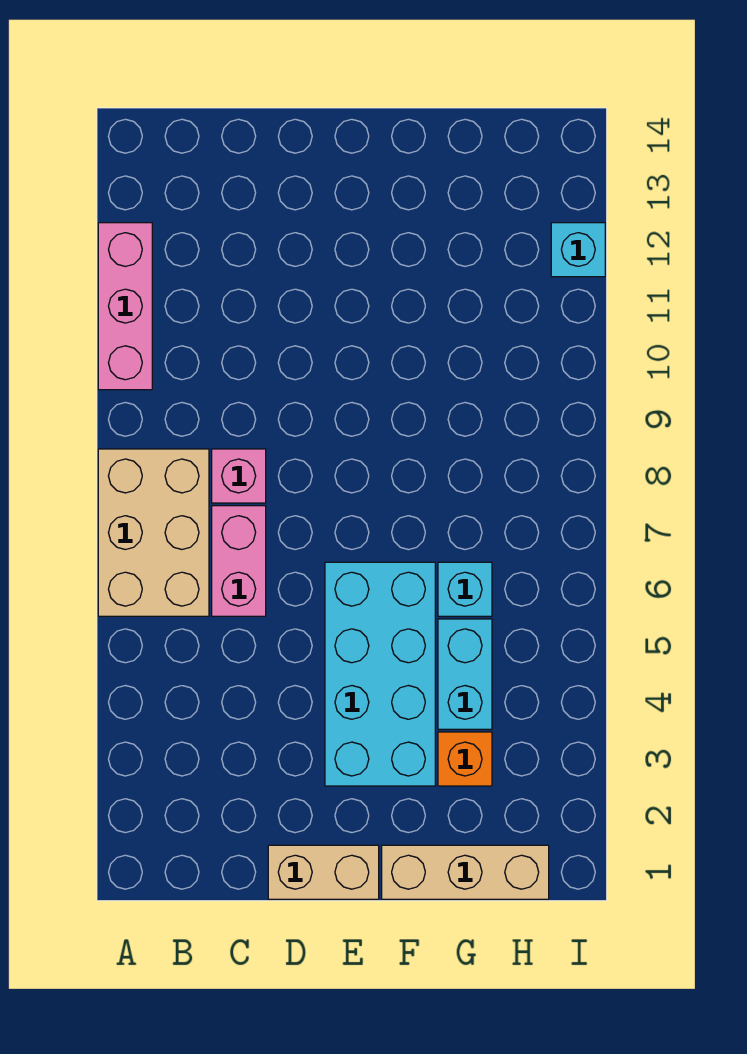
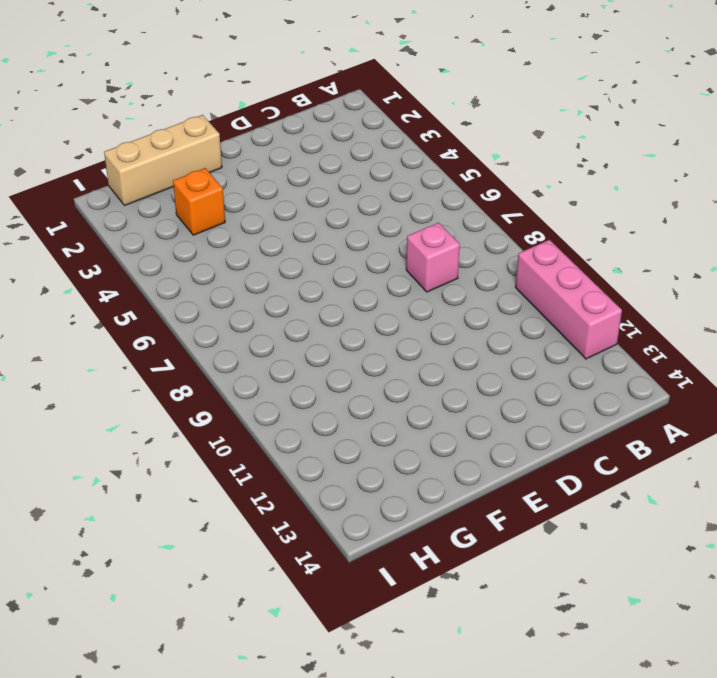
none -> tan brick A6:B8 level 1
none -> pink brick C6:C7 level 1

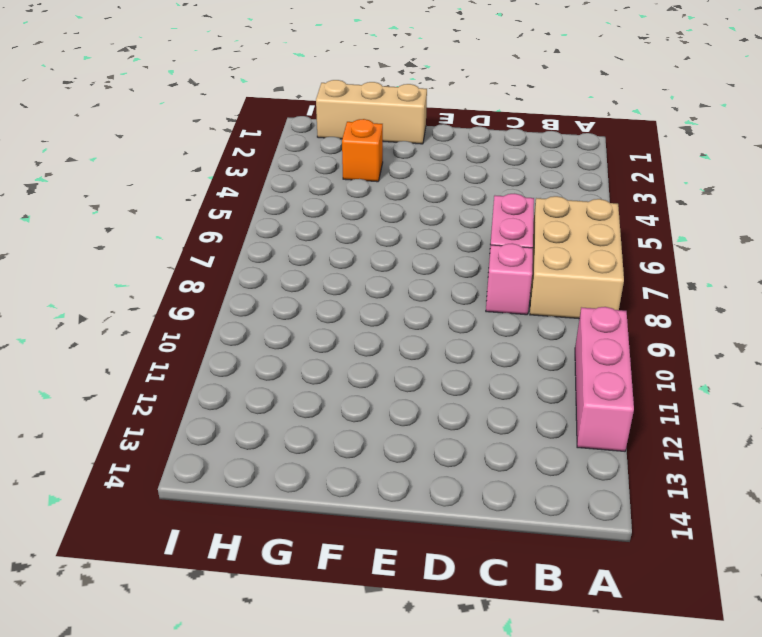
none -> tan brick D1:E1 level 1
none -> cyan brick E3:F6 level 1

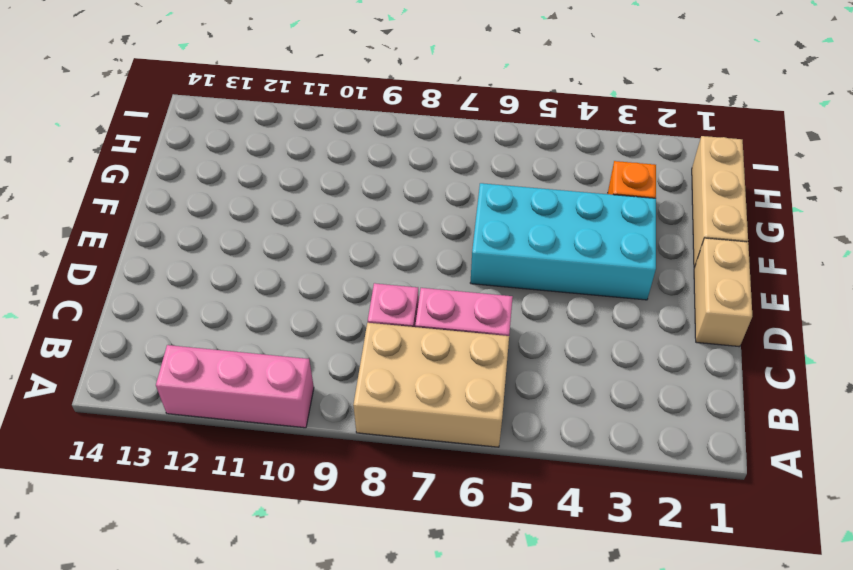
none -> cyan brick G4:G5 level 1
none -> cyan brick G6 level 1

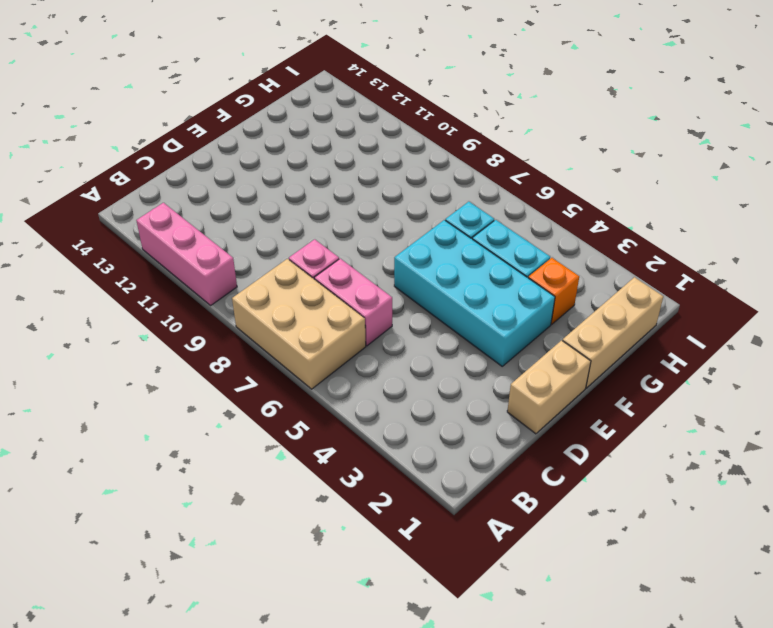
none -> cyan brick I12 level 1

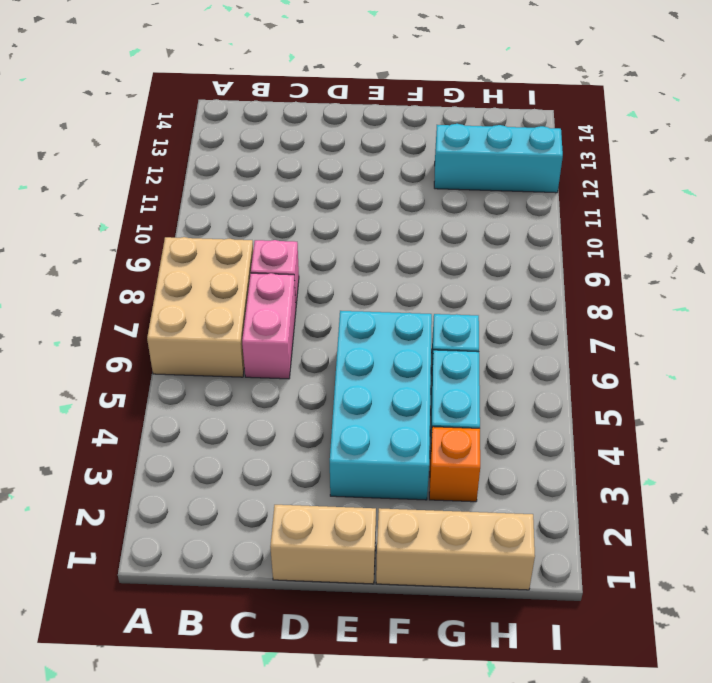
cyan brick G12:I12 level 1 -> cyan brick I12 level 1
none -> pink brick A10:A12 level 1

